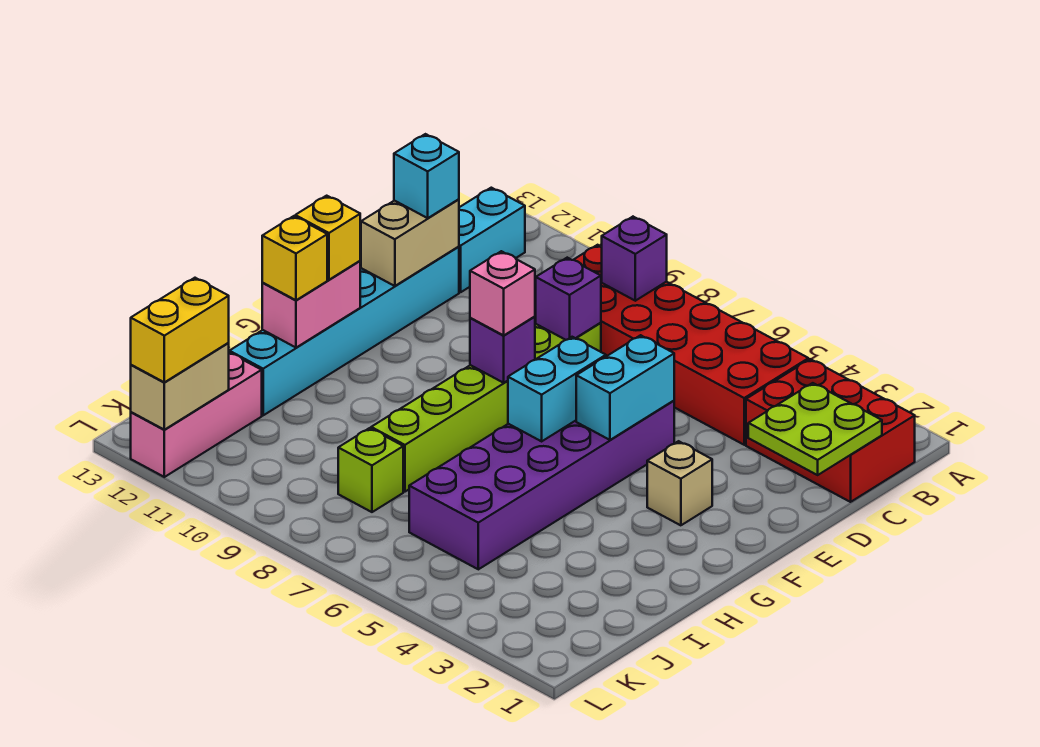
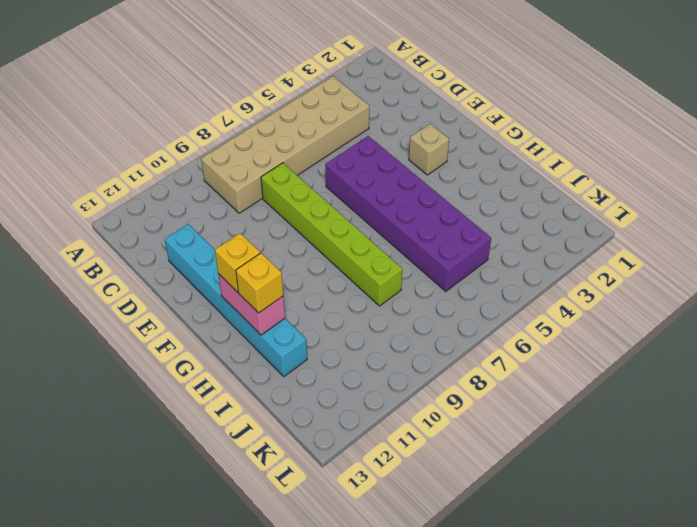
tan brick B4:C9 level 1 -> red brick B4:C9 level 1
none -> red brick B1:C3 level 1
none -> cyan brick B12:C12 level 1
none -> lime brick J8 level 1

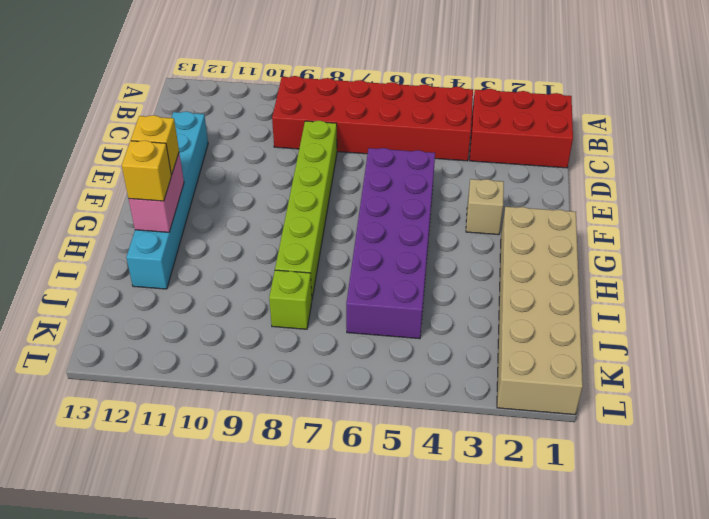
tan brick G1:L2 level 1 -> none
none -> cyan brick B12:C12 level 1
none -> pink brick J12:L12 level 1
none -> purple brick B8 level 2

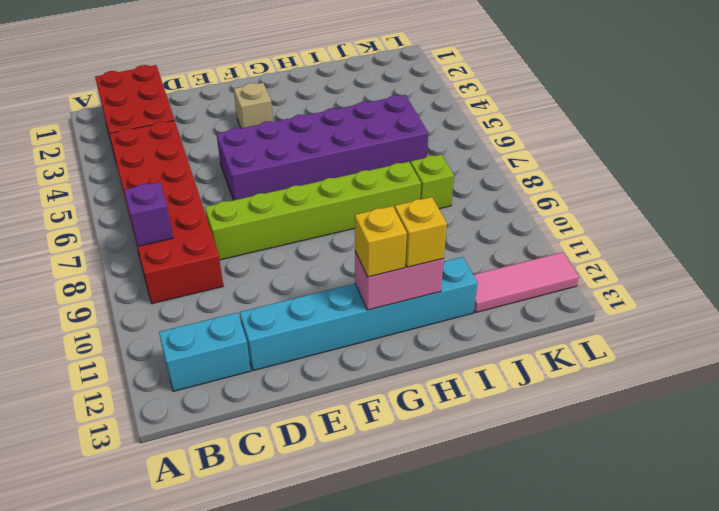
pink tile J12:L12 level 1 -> pink brick J12:L12 level 1
none -> lime plate C1:D2 level 2
none -> purple brick D8 level 2
none -> tan brick D12:E12 level 2

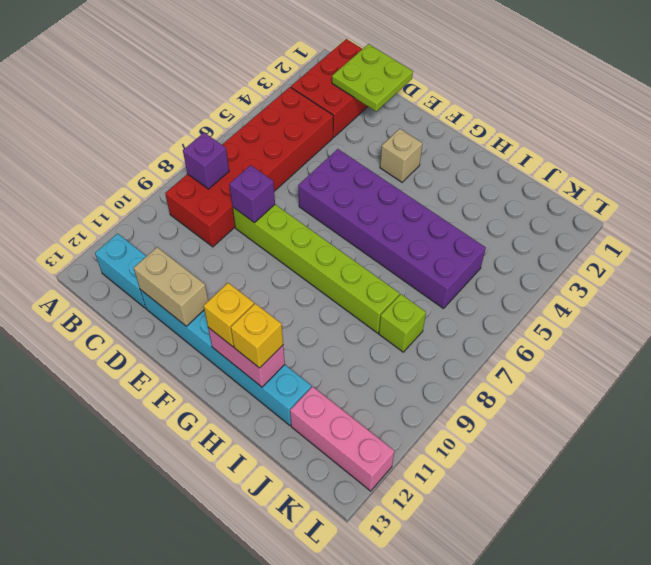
none -> cyan brick E5:F5 level 2
none -> cyan brick F6:G6 level 2
none -> purple brick F8 level 2

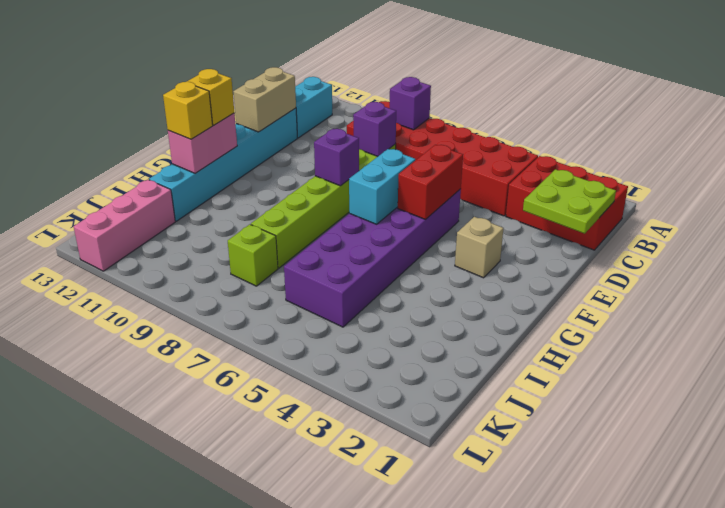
red brick E5:F5 level 2 -> cyan brick E5:F5 level 2
none -> tan brick K12:L12 level 2
none -> cyan brick D12 level 3
none -> pink brick F8 level 3

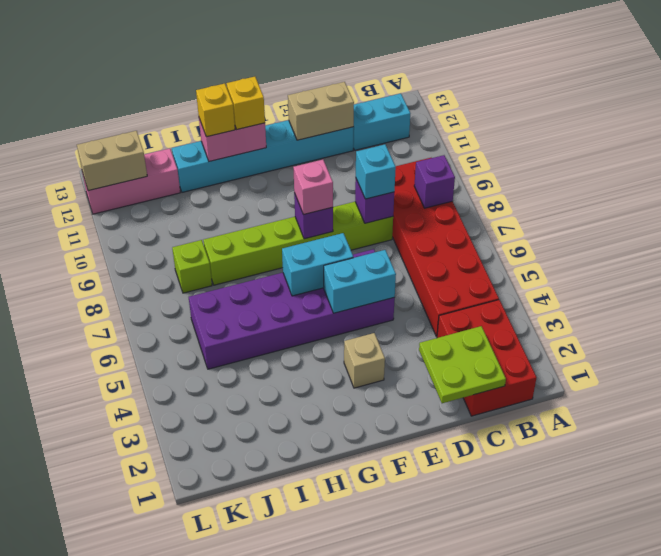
cyan brick D8 level 3 -> cyan brick D12 level 3
none -> yellow brick K12:L12 level 3

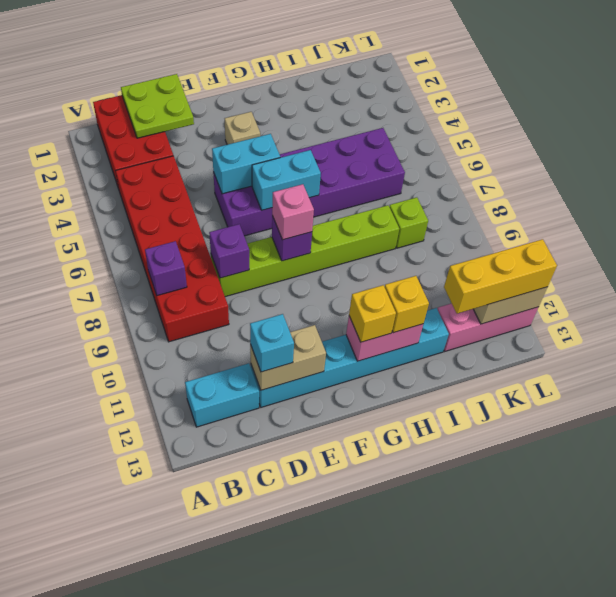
yellow brick J12:L12 level 3 -> yellow brick K12:L12 level 3

